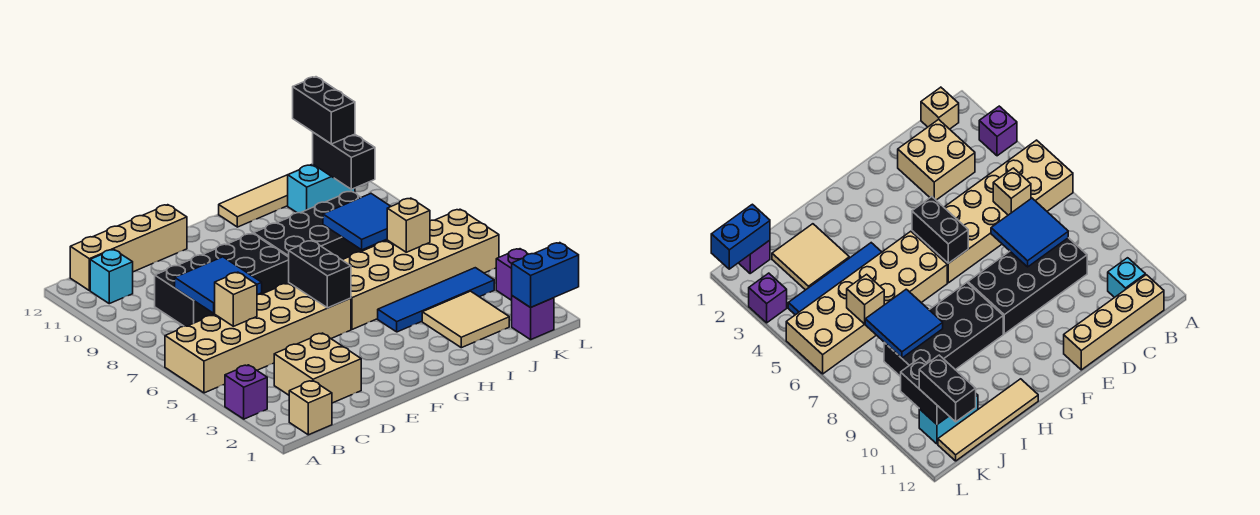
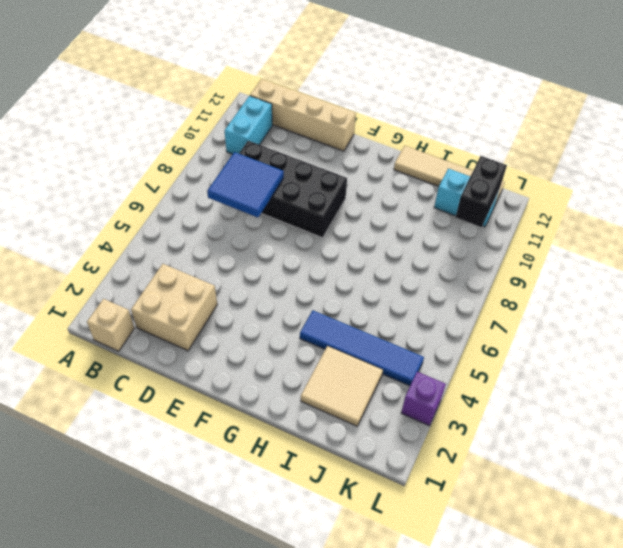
cyan brick B10:B11 level 1 -> cyan brick B11 level 1
none -> purple brick A3 level 1
none -> tan brick A5:F6 level 1
none -> tan brick G5:L6 level 1

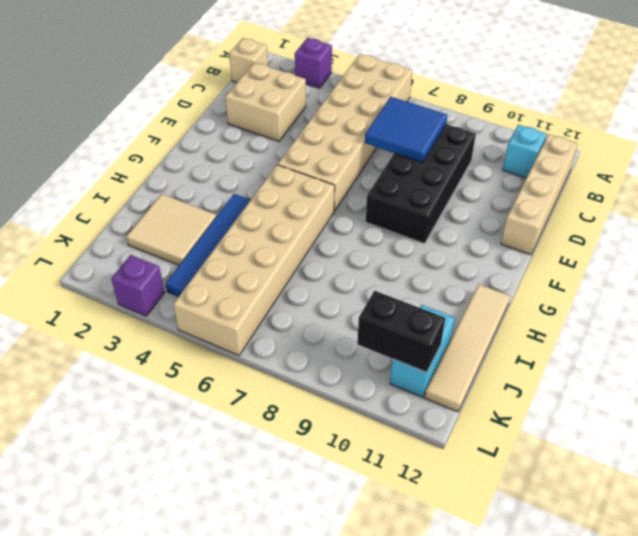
none -> black brick G8:J9 level 1
none -> purple brick K1 level 1
none -> tan brick C6 level 2

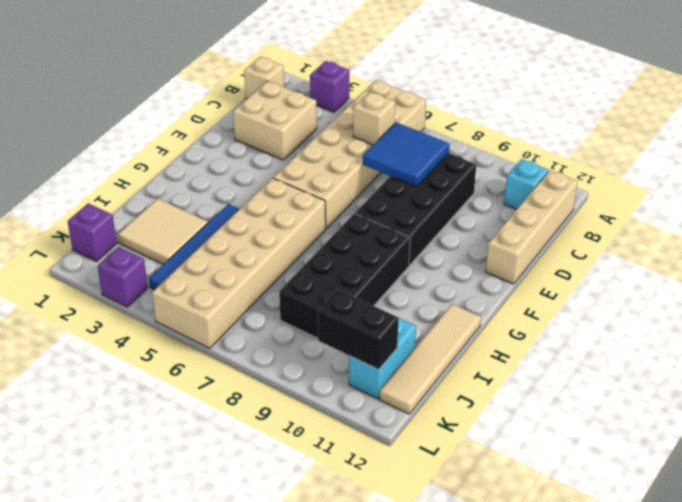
none -> black brick F5:F6 level 2
none -> blue tile I7:J8 level 2
none -> tan brick J6 level 2

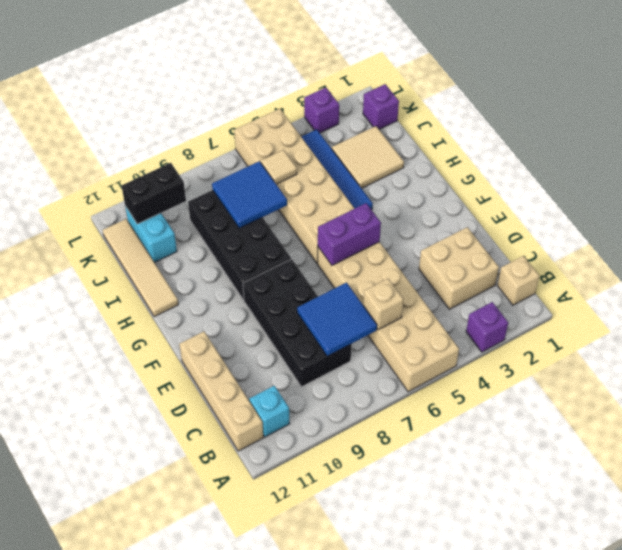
purple brick F5:F6 level 2 -> black brick F5:F6 level 2
tan tile J6 level 2 -> tan brick J6 level 2
none -> blue brick K1:L1 level 2
none -> black brick K11:K12 level 3

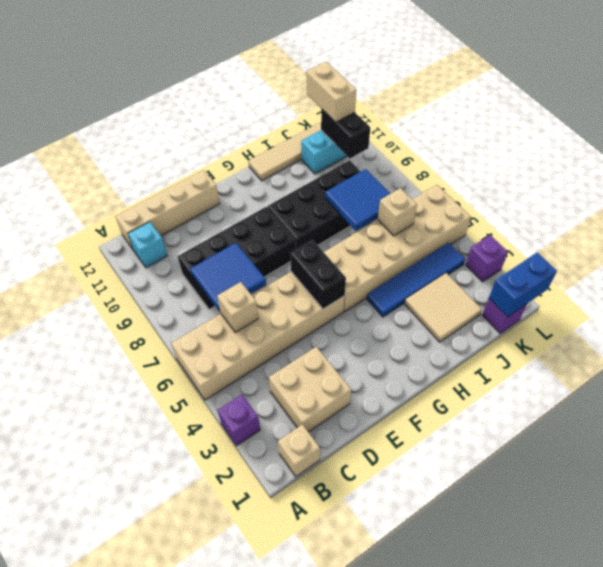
tan brick K11:K12 level 3 -> black brick K11:K12 level 3

